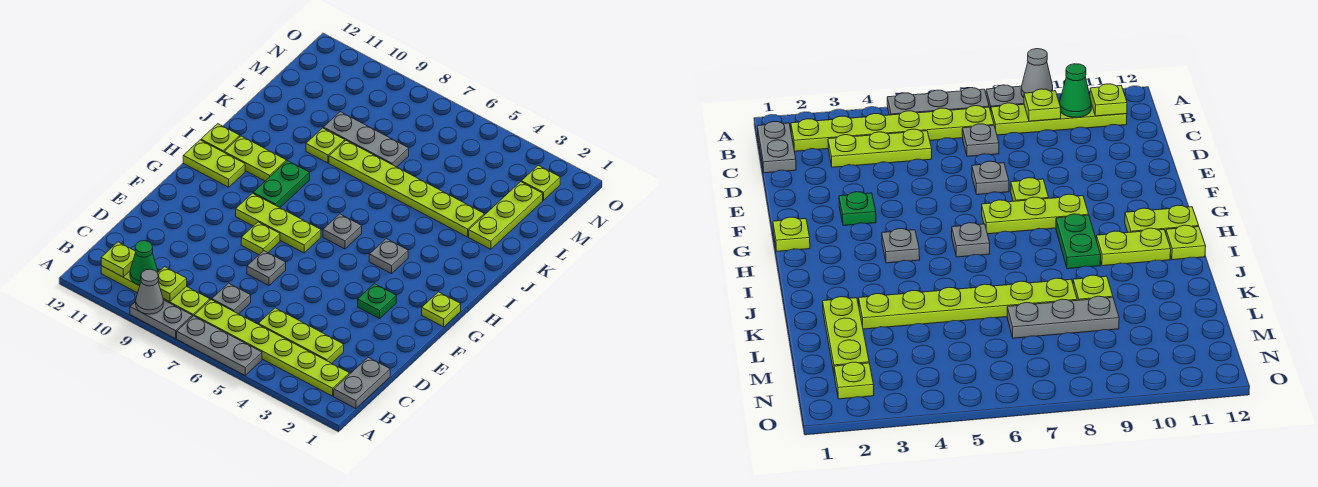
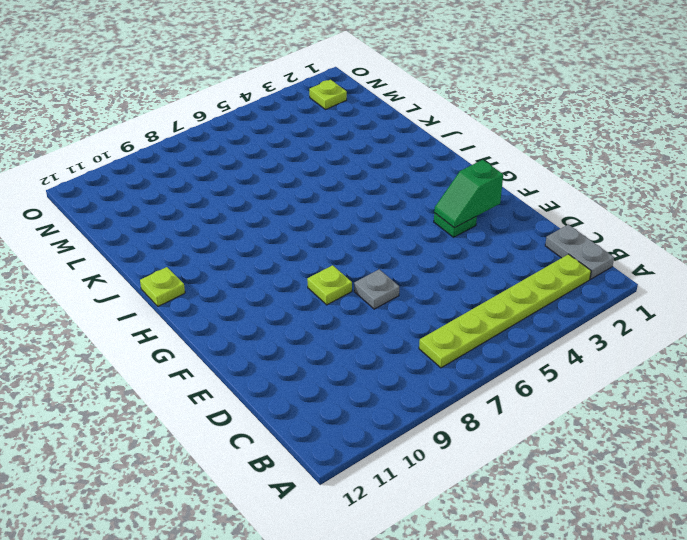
green slope F2:F3 level 2 top 2 -> none
none -> grey plate A5:A7 level 1
none -> grey plate A8:A9 level 1
none -> lime plate B8:B11 level 1

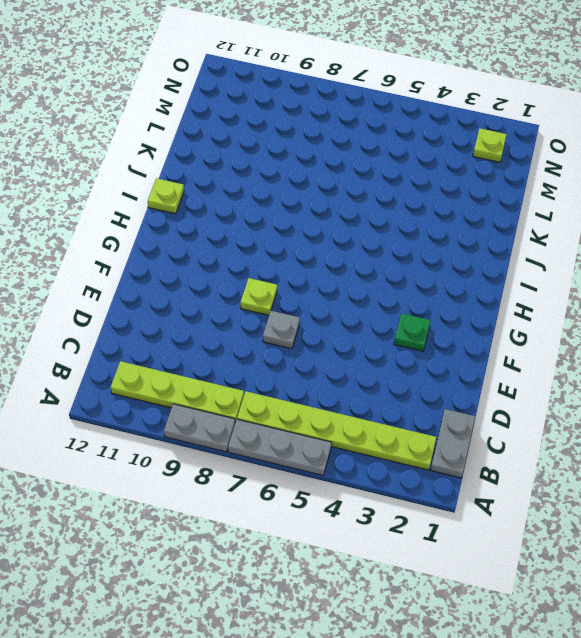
none -> lime plate C3:C5 level 1
none -> grey plate C7 level 1
none -> lime plate G1 level 1

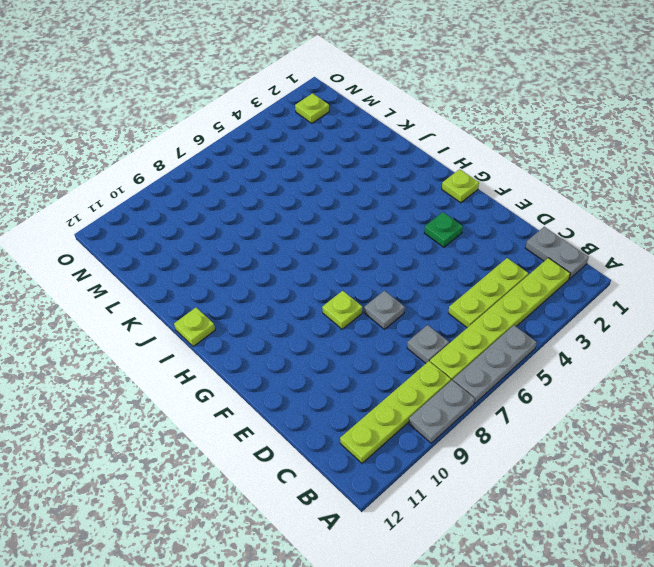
none -> lime plate G7:G9 level 1
none -> grey plate H4 level 1
none -> grey plate H6 level 1

